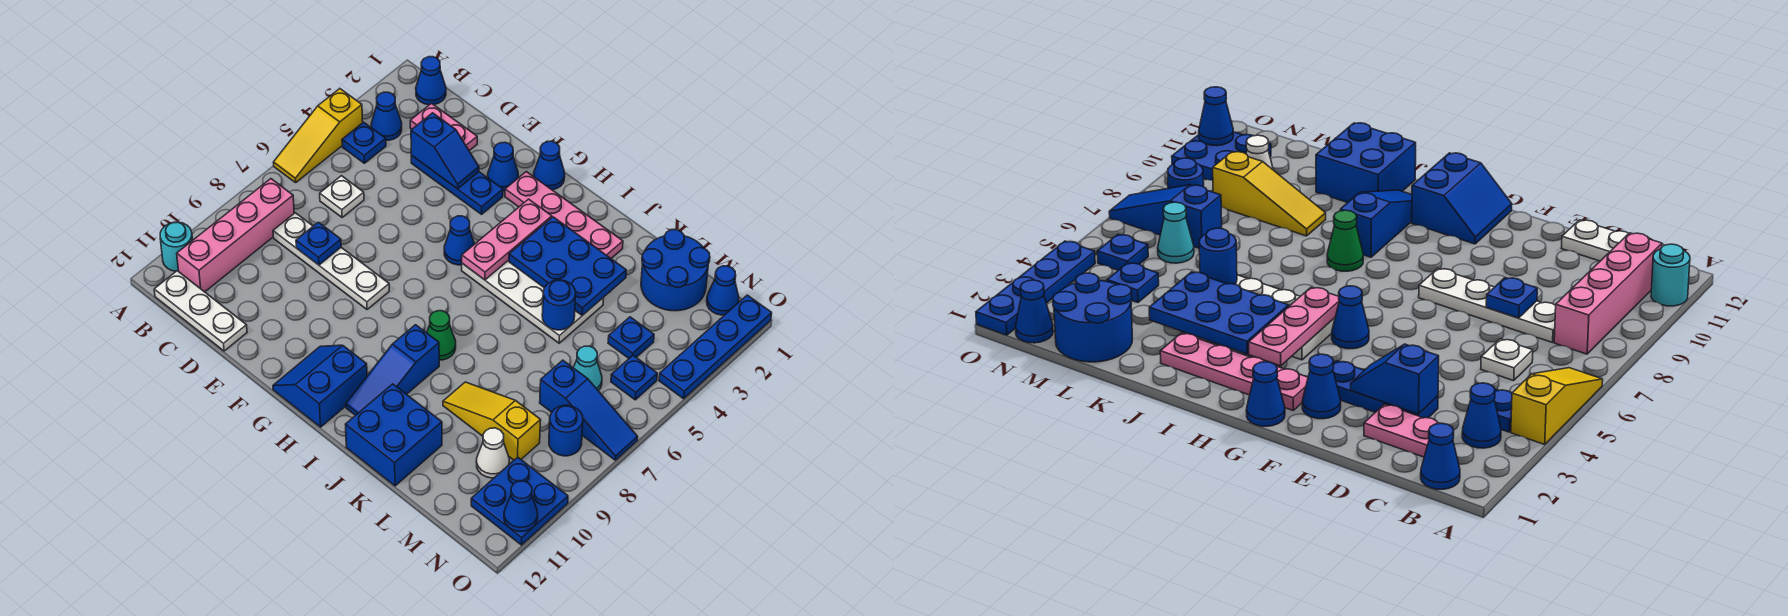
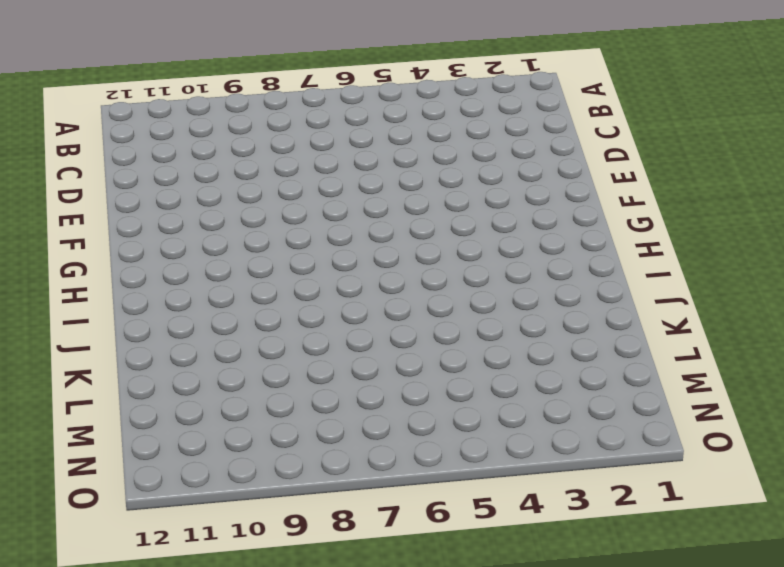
none -> yellow slope A4:A6 level 1 top 4
none -> cyan round brick A11 level 1
none -> blue cone B1 level 1
none -> blue cone B3 level 1

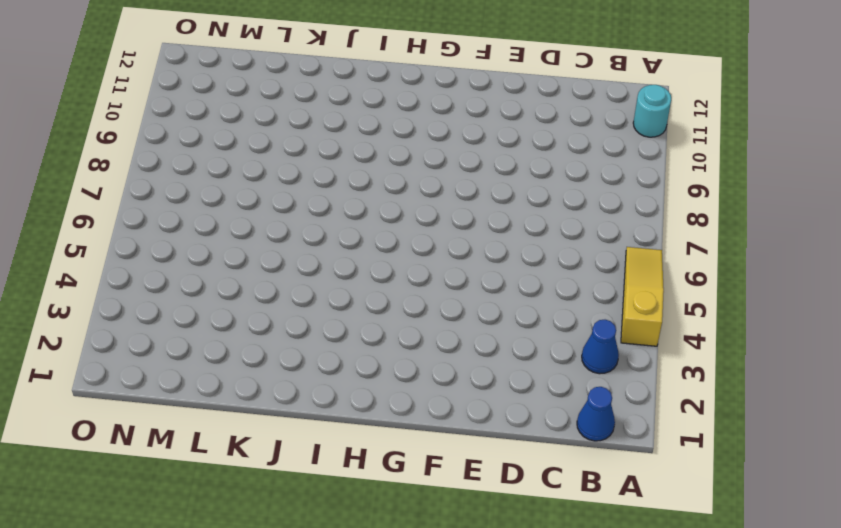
none -> blue plate B4 level 1
none -> pink brick B8:B11 level 1
none -> white plate B12:D12 level 1
none -> pink plate C2:D2 level 1

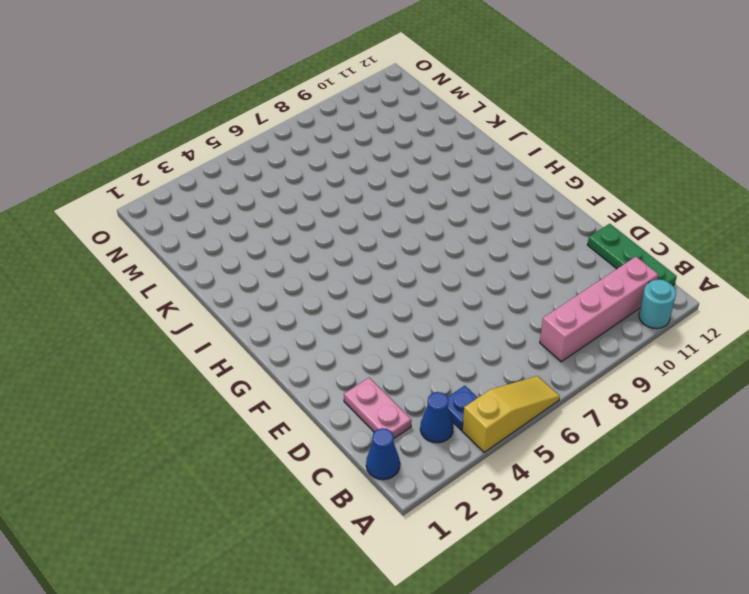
green plate B12:D12 level 1 -> white plate B12:D12 level 1
none -> white plate C6 level 1
none -> white plate C8:F8 level 1
none -> blue plate D3:F3 level 1
none -> blue cone F2 level 1

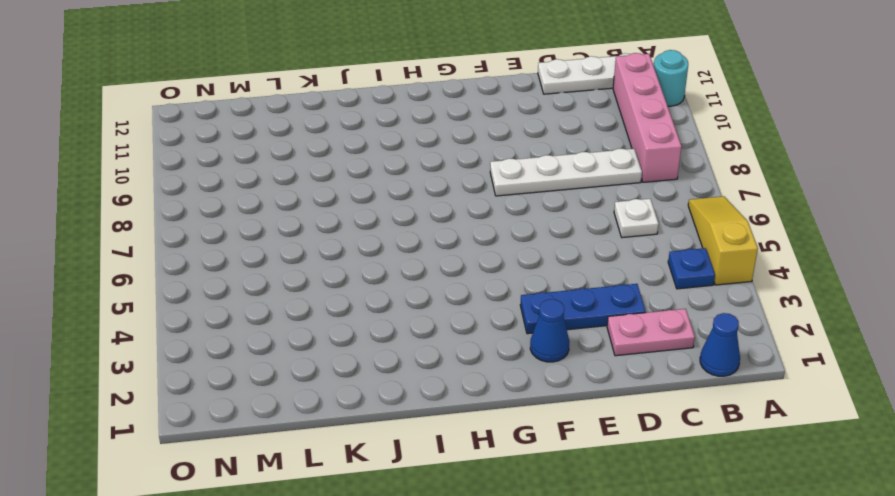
none -> blue cone B3 level 1
none -> blue cone G1 level 1
none -> pink plate G2:J2 level 1
none -> blue cone G5 level 1

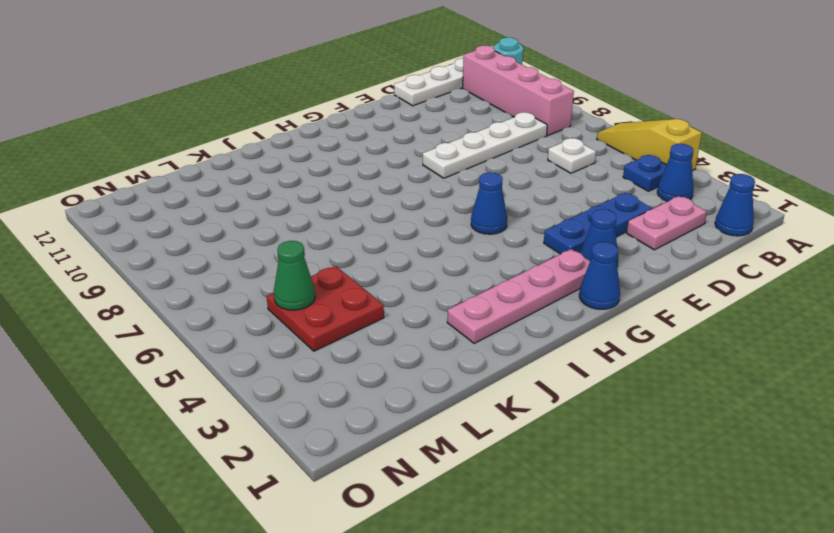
red plate L4:M5 level 1 -> blue plate M4 level 1
green cone M5 level 2 -> green cone I8 level 1
none -> blue slope G11:H12 level 1 top H
none -> white plate H4:K5 level 1
none -> blue slope I9:I11 level 1 top 9
none -> blue brick J11:K12 level 1

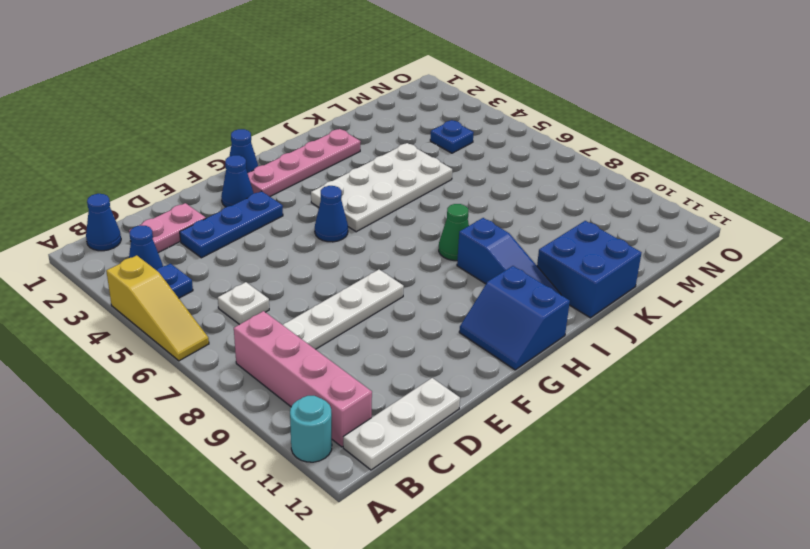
none -> yellow slope K9:M9 level 1 top M
none -> blue round brick L1:M2 level 1
none -> cyan cone M6 level 1
none -> blue slope M7:O7 level 1 top M

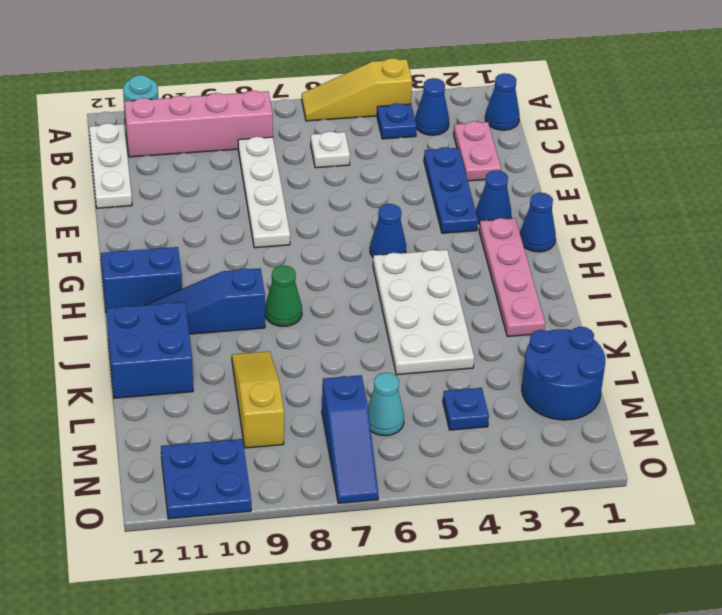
none -> white cone M10 level 1
none -> blue cone N1 level 1
none -> blue plate N5 level 1
none -> blue round brick N8 level 1

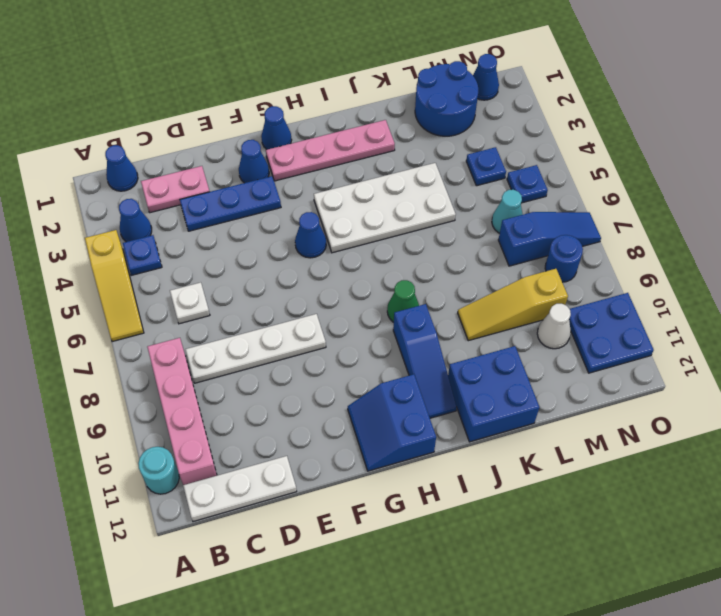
none -> blue plate O1:O4 level 1
none -> blue slope D3:E3 level 2 top D
none -> blue plate D8 level 2
none -> pink plate H3:H5 level 2

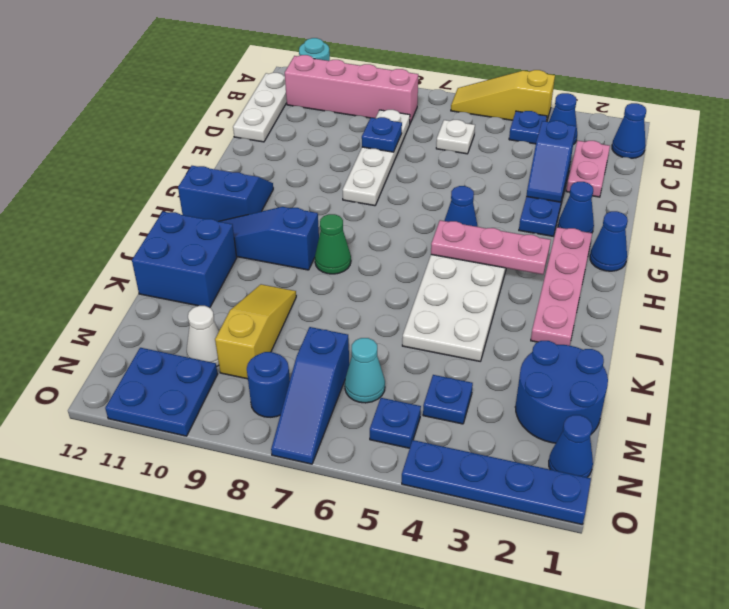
none -> blue plate I3:K4 level 2
none -> blue round brick K5 level 2
none -> blue cone O11 level 2

